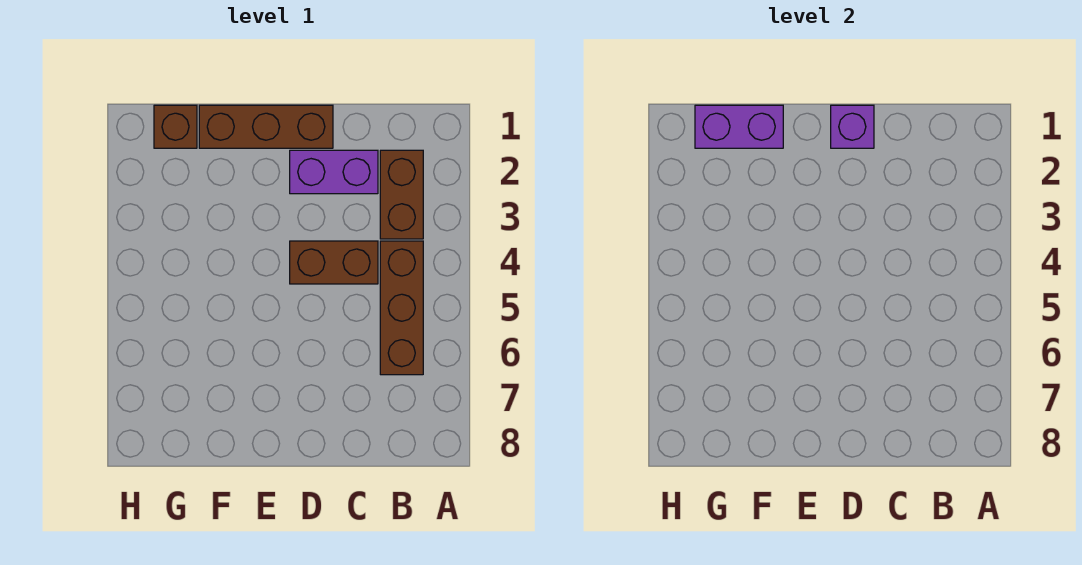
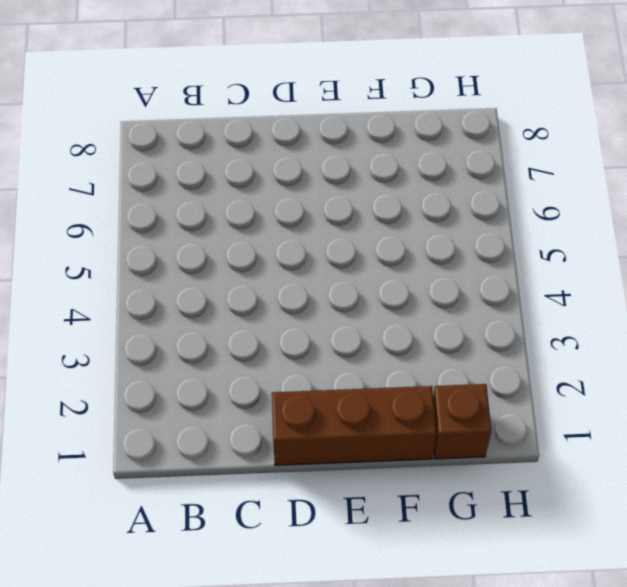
none -> brown brick B2:B3 level 1
none -> brown brick B4:B6 level 1

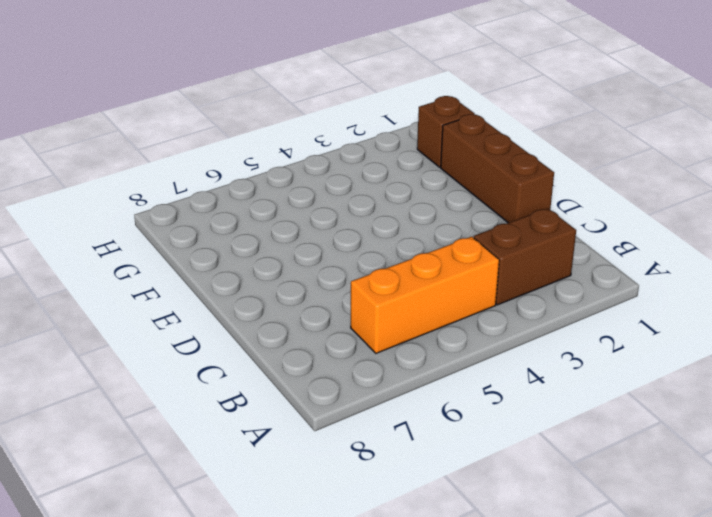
orange brick B4:B6 level 1 -> brown brick B4:B6 level 1
none -> purple brick C2:D2 level 1
none -> brown brick C4:D4 level 1

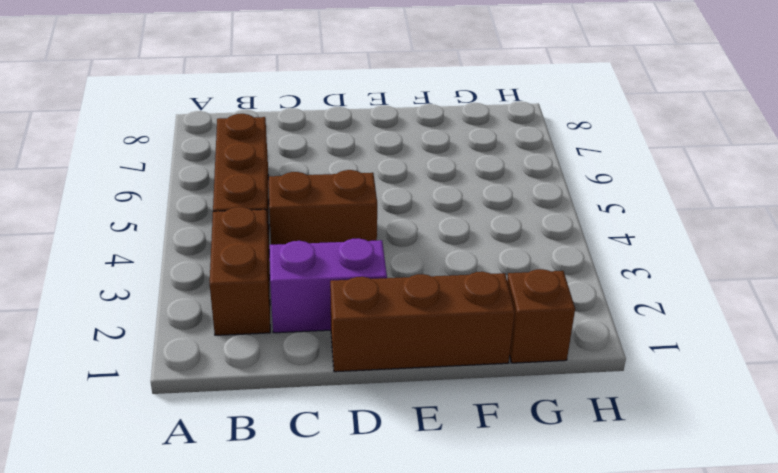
none -> purple brick D1 level 2
none -> purple brick F1:G1 level 2

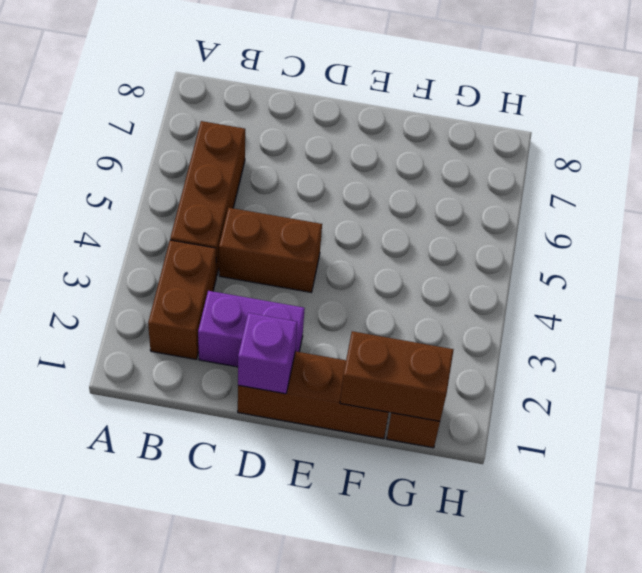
brown brick F1:G1 level 2 -> purple brick F1:G1 level 2

